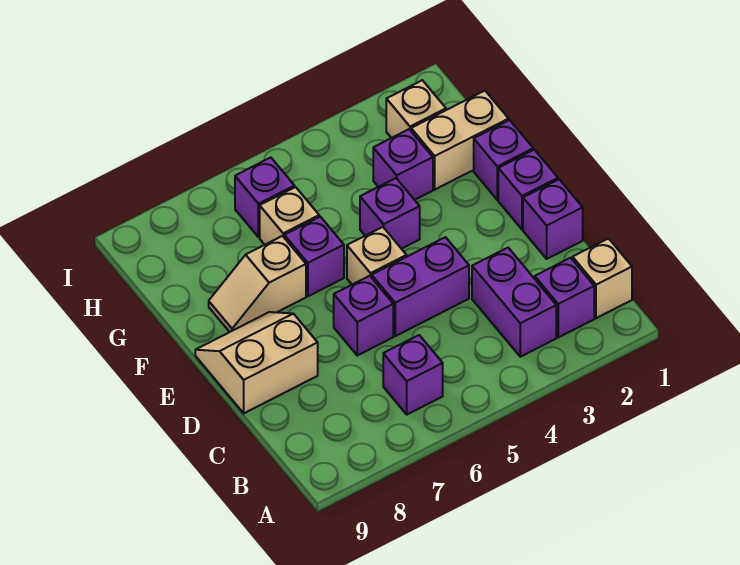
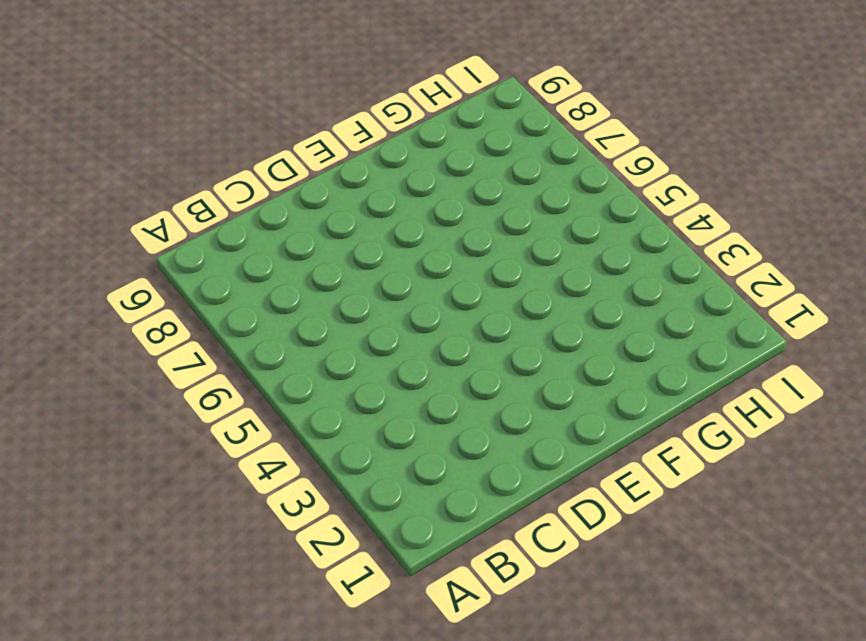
none -> tan brick B1 level 1
none -> purple brick B2 level 1
none -> purple brick B3:C3 level 1

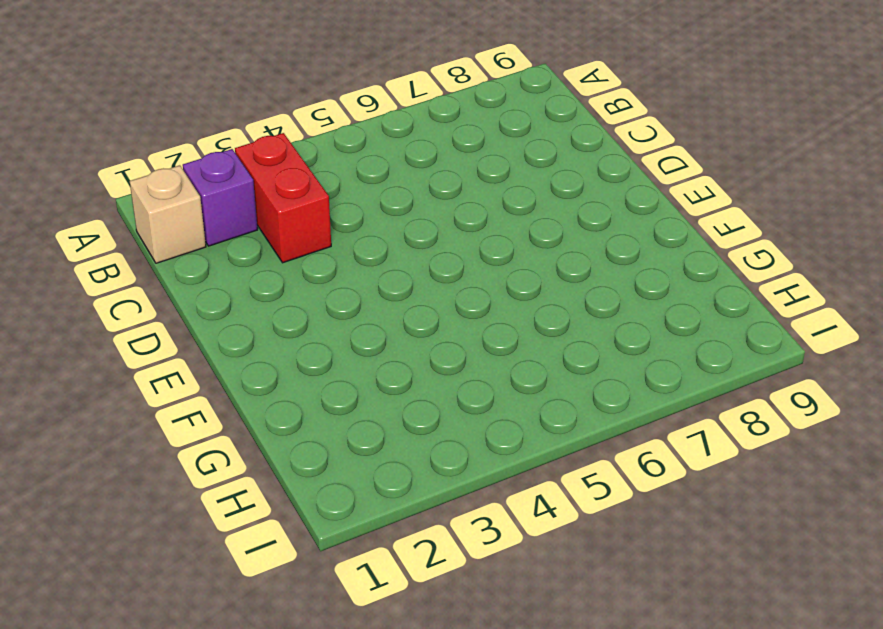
red brick B3:C3 level 1 -> purple brick B3:C3 level 1
none -> purple brick B6 level 1
none -> purple brick D1 level 1
none -> purple brick D4:D5 level 1

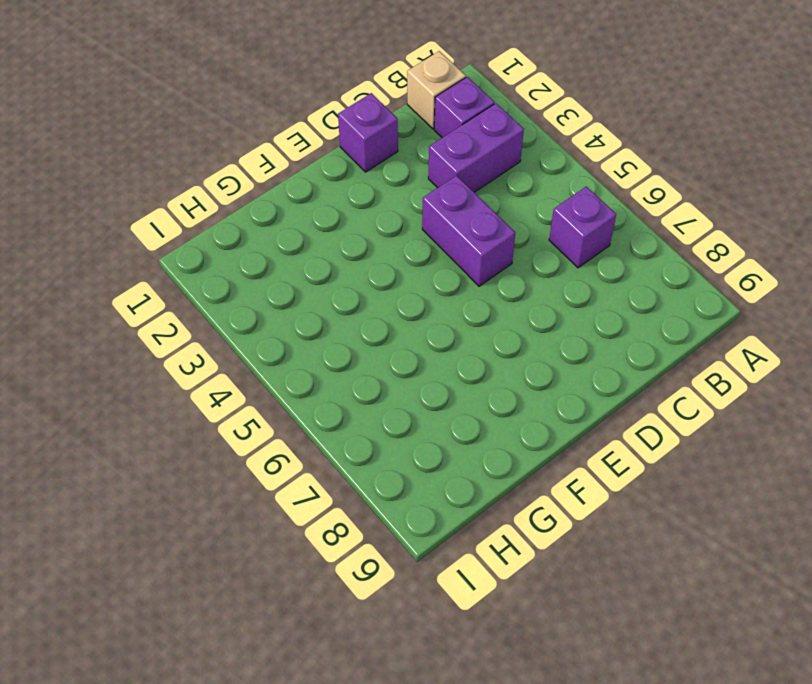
none -> purple brick D6 level 1
none -> tan slope D8:E9 level 1 top D
none -> purple brick E1 level 1

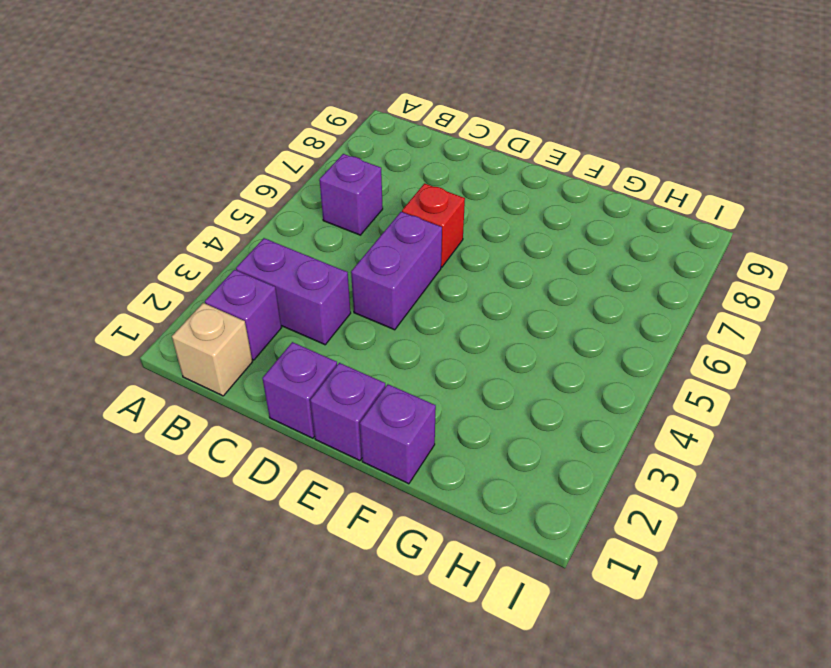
red brick D6 level 1 -> purple brick D6 level 1
none -> tan slope D8:E9 level 1 top D
none -> tan brick E5 level 1
none -> purple brick F4 level 1

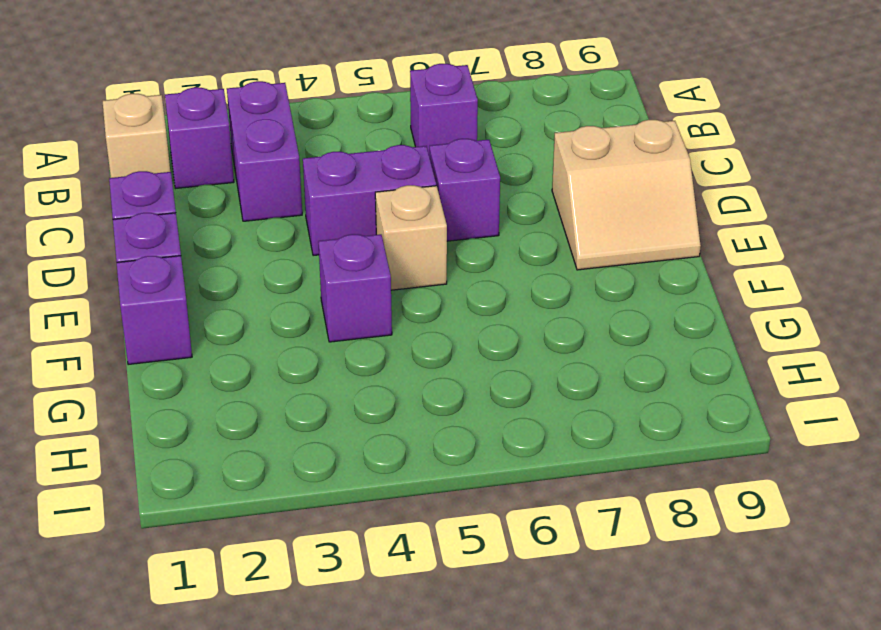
none -> purple brick F6 level 1
none -> tan slope F7:F8 level 1 top 7
none -> tan brick G1:G2 level 1

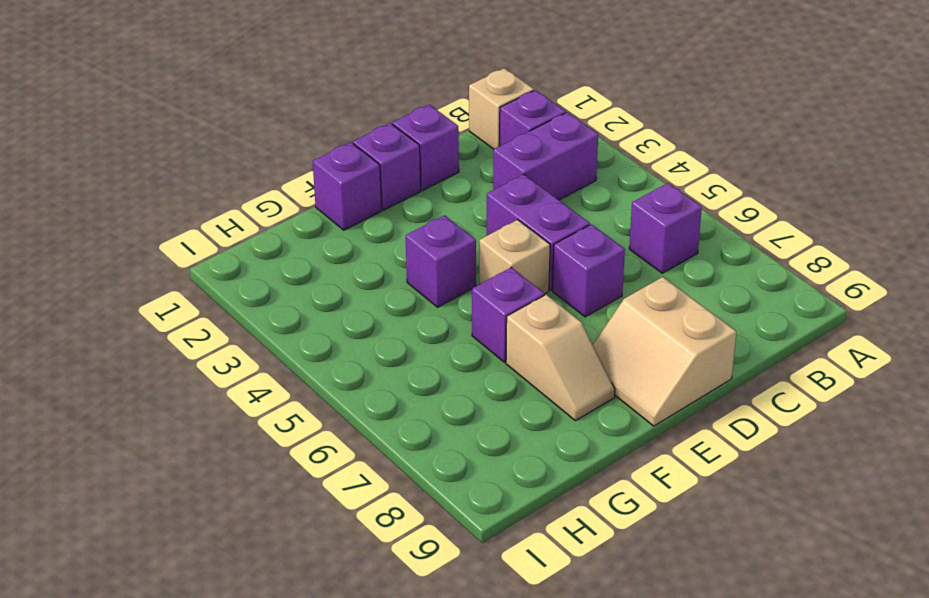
none -> tan brick G1:G2 level 1
none -> purple brick G3 level 1
none -> tan brick G6 level 1

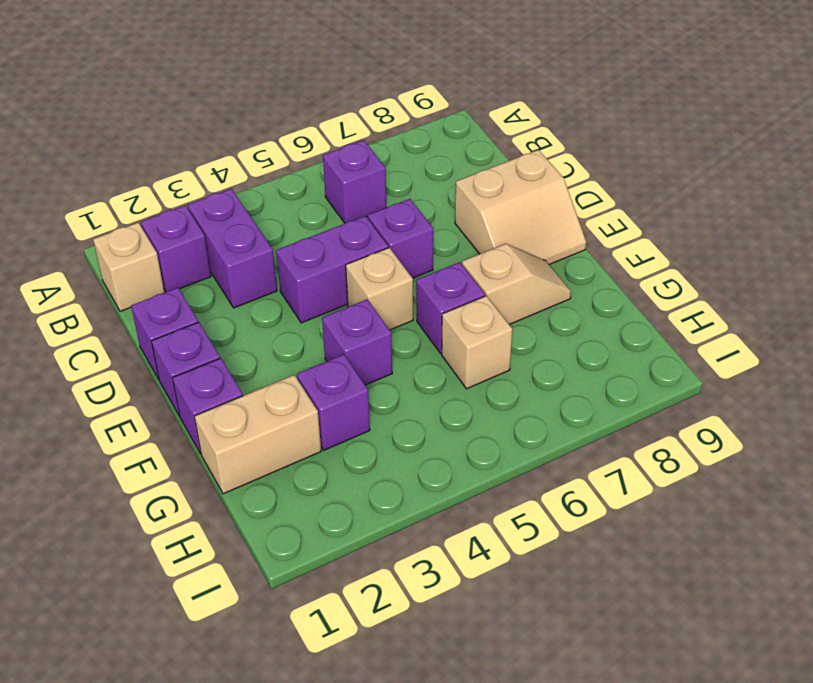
none -> tan brick H2 level 1
none -> purple brick H6 level 1

